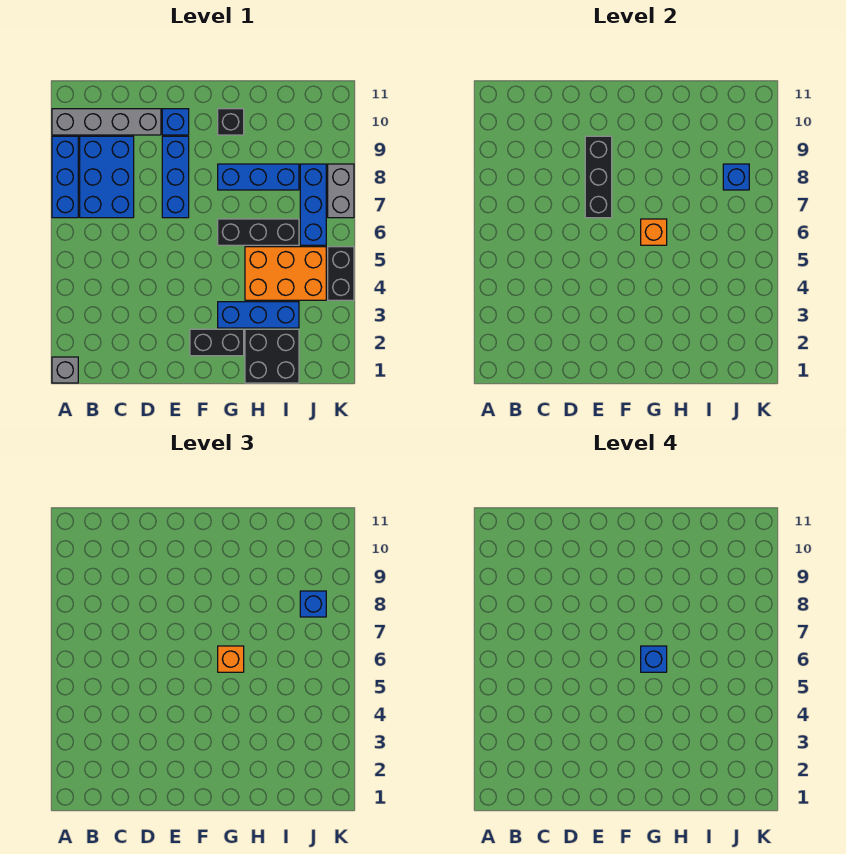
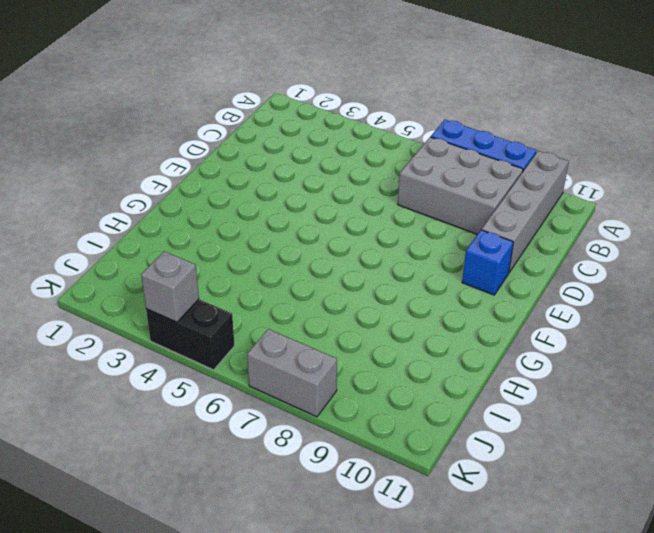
grey brick B7:C9 level 1 -> blue brick B7:C9 level 1
grey brick K4 level 2 -> grey brick A1 level 1
none -> blue brick E7:E9 level 1
none -> black brick F2:G2 level 1
none -> blue brick G3:I3 level 1

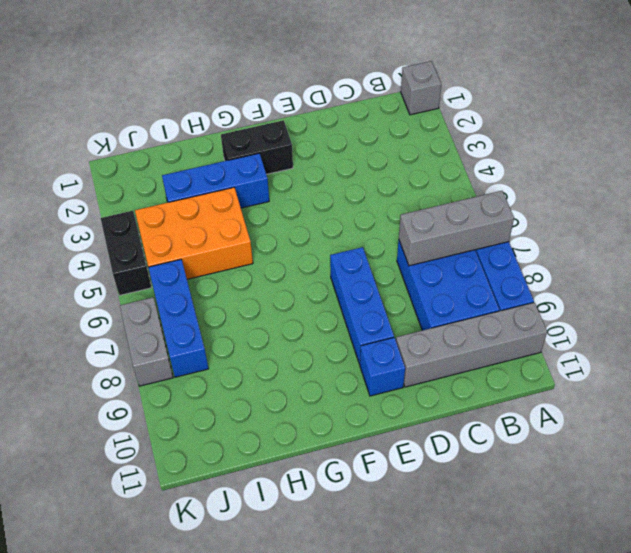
grey brick A7:C7 level 2 -> none
none -> black brick G6:I6 level 1
none -> blue brick G8:I8 level 1
none -> black brick G10 level 1

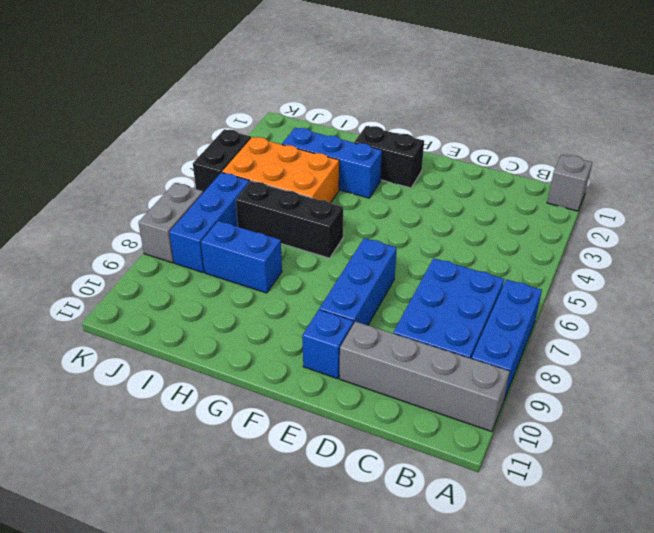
blue brick H8:I8 level 1 -> blue brick G8:I8 level 1
none -> black brick G10 level 1
none -> black brick H1:I2 level 1
none -> black brick E7:E9 level 2

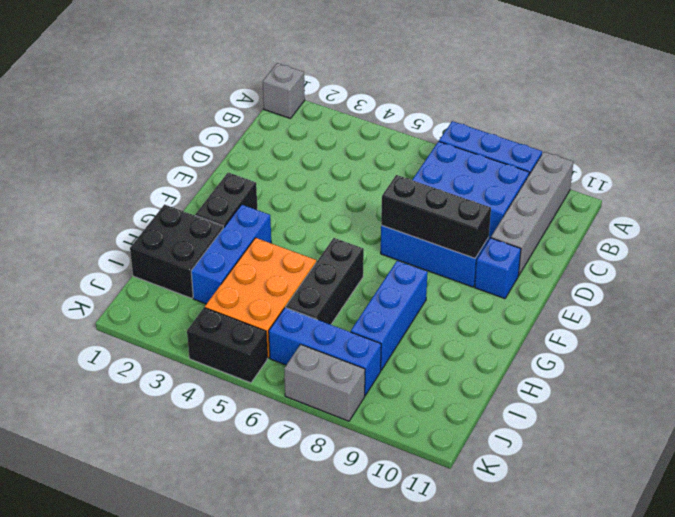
none -> black brick G10 level 1
none -> orange brick G6 level 2
none -> blue brick J8 level 2

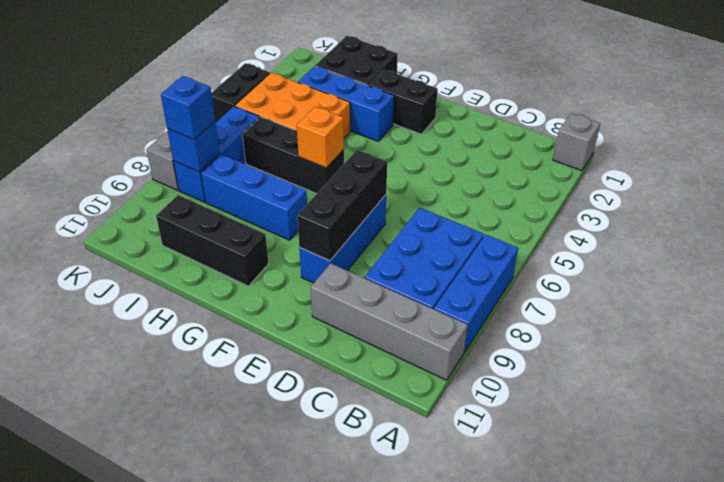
black brick G10:I10 level 1 -> black brick G10 level 1
none -> blue brick E10 level 1
none -> orange brick G6 level 3
none -> blue brick G6 level 4

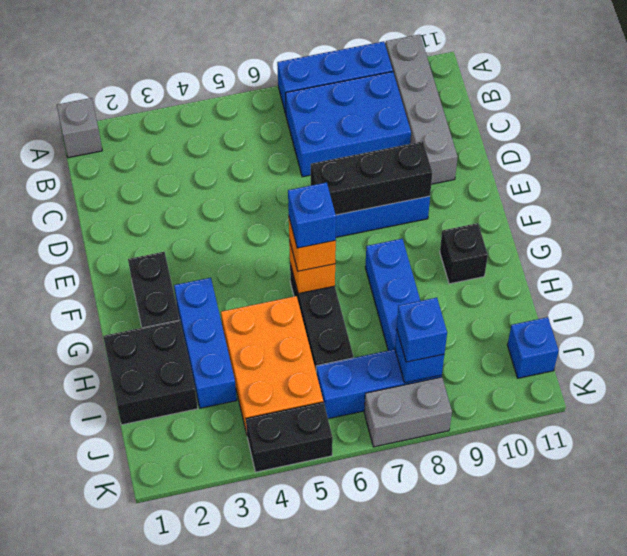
blue brick J11 level 1 -> blue brick E10 level 1

